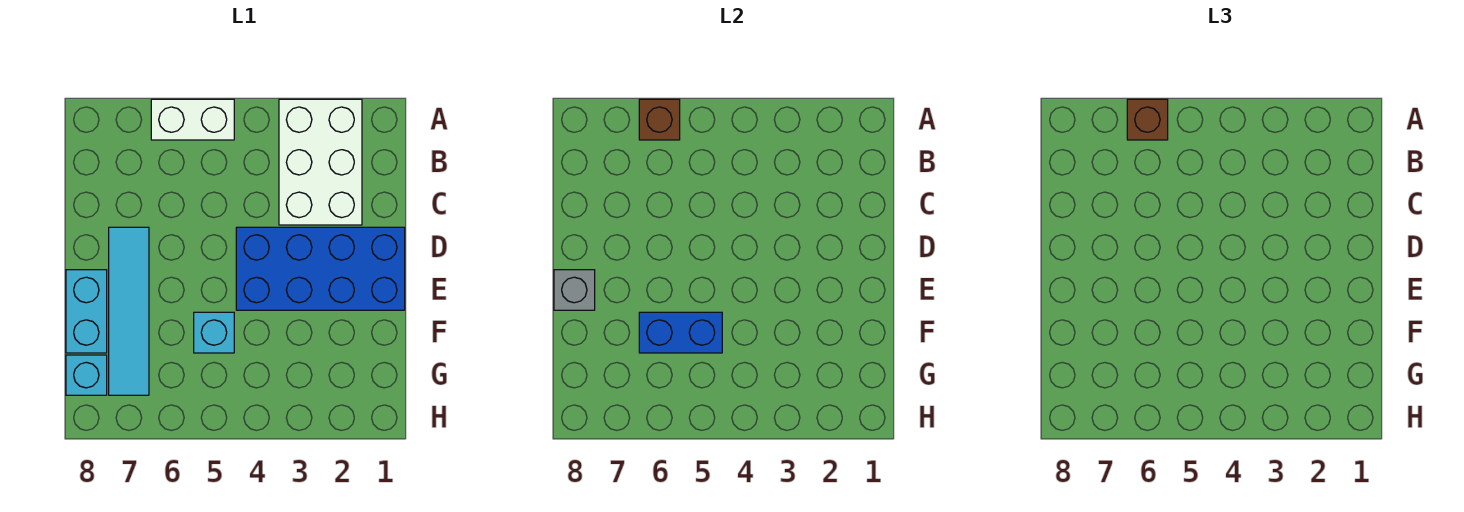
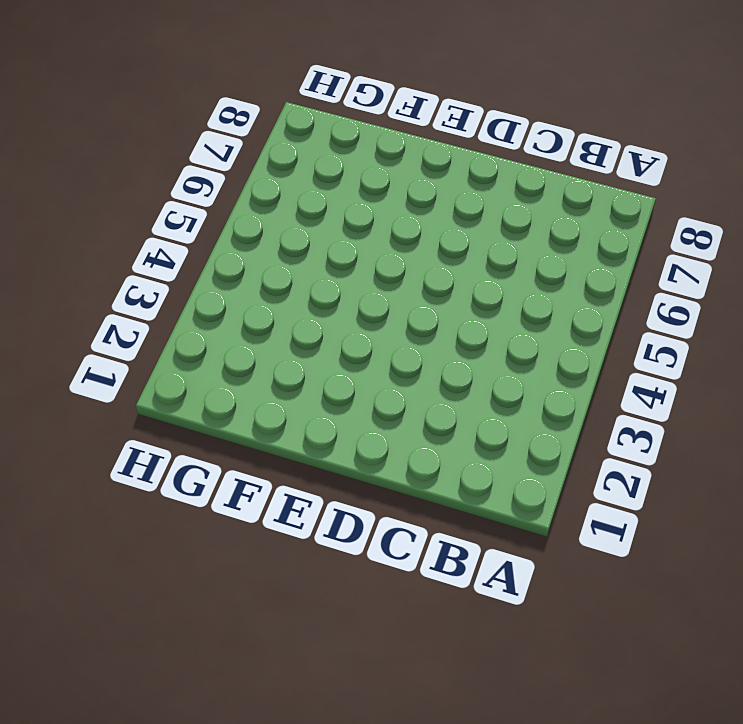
none -> white brick A2:C3 level 1
none -> white brick A5:A6 level 1

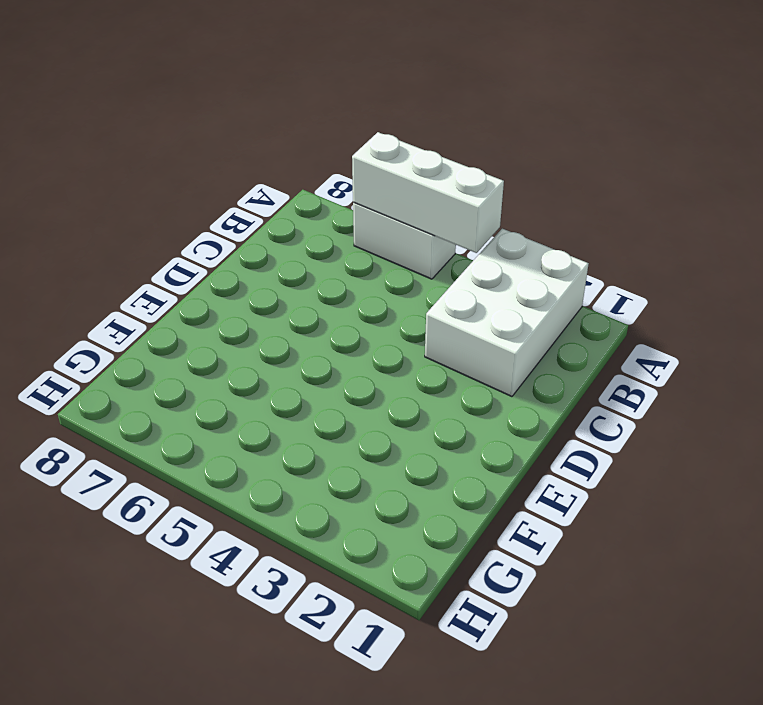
white brick A4:A6 level 2 -> brown brick A6 level 2
none -> blue brick D1:E4 level 1
none -> cyan tile D7:G7 level 1

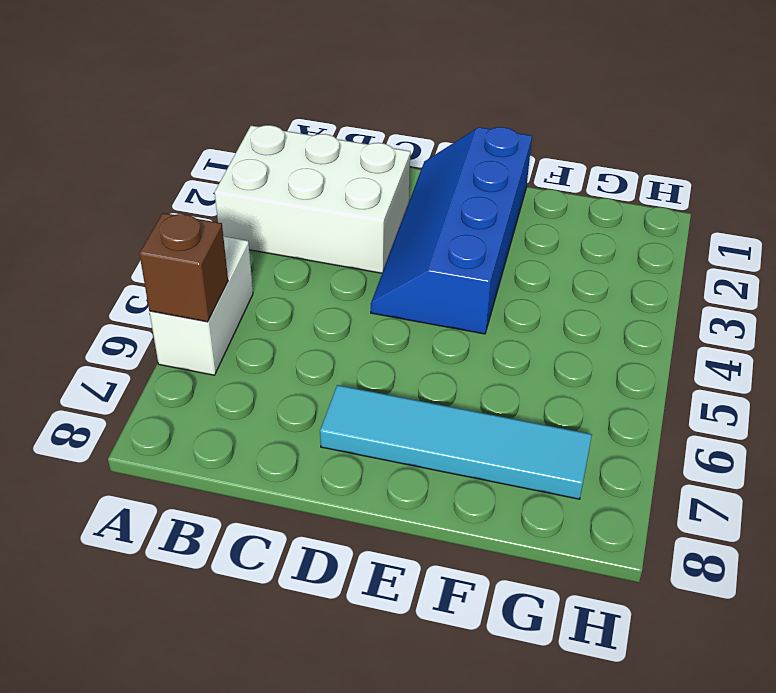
blue slope D1:E4 level 1 top E -> blue brick D1:E4 level 1
none -> cyan brick E8:F8 level 1
none -> cyan brick F5 level 1

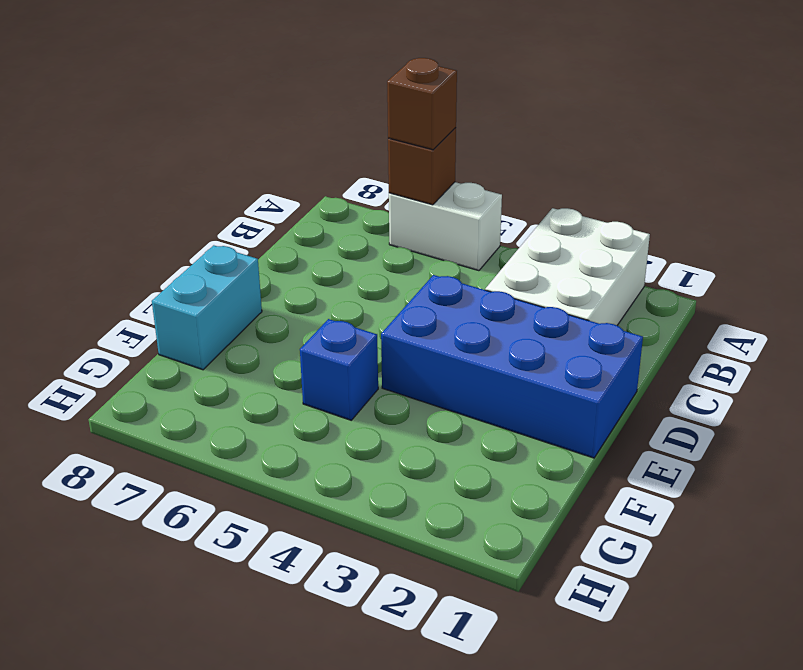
blue brick F5 level 1 -> cyan brick F5 level 1
none -> cyan tile D7:G7 level 1
none -> cyan brick G8 level 1

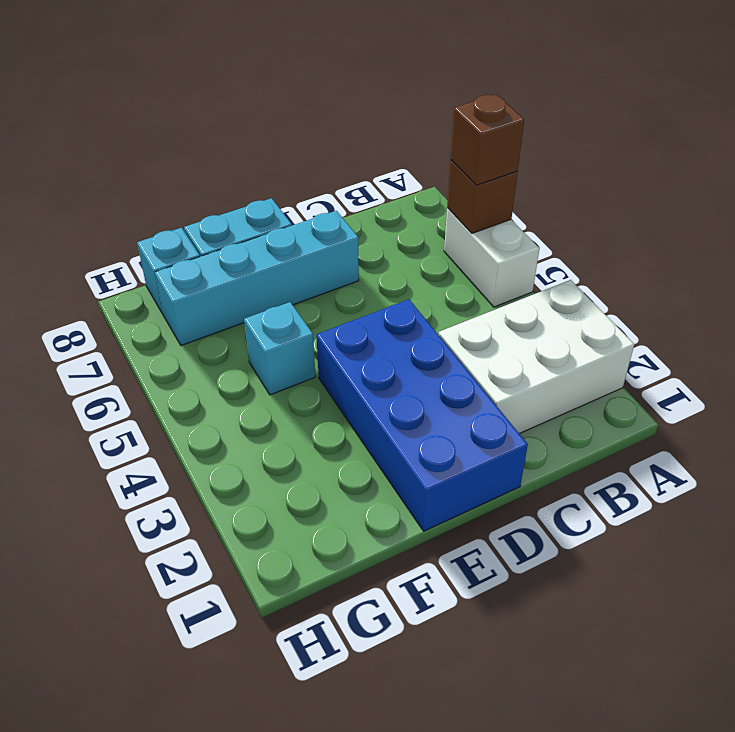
cyan brick D7:G7 level 1 -> cyan tile D7:G7 level 1
none -> grey brick E8 level 2
none -> blue brick F5:F6 level 2

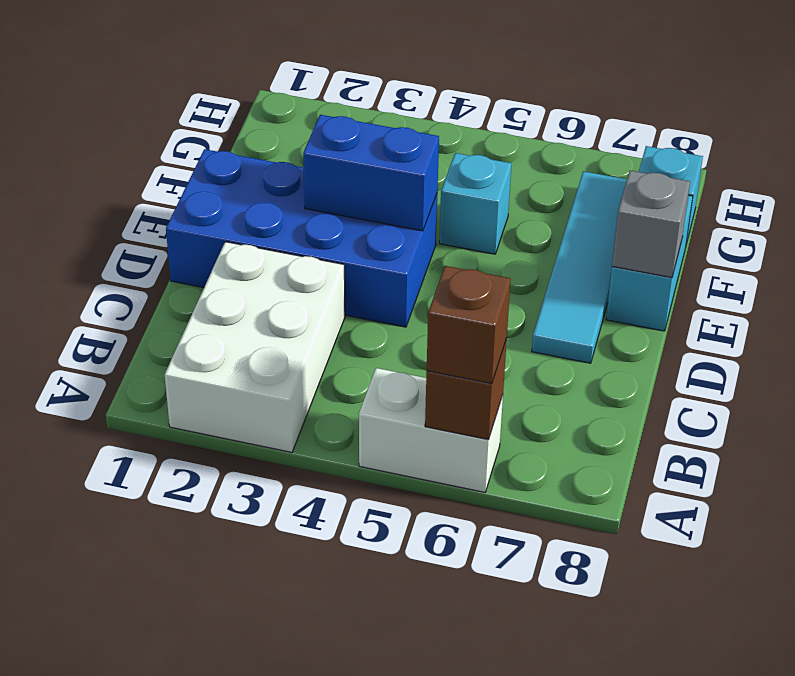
blue brick E3:E4 level 2 -> blue brick F5:F6 level 2

